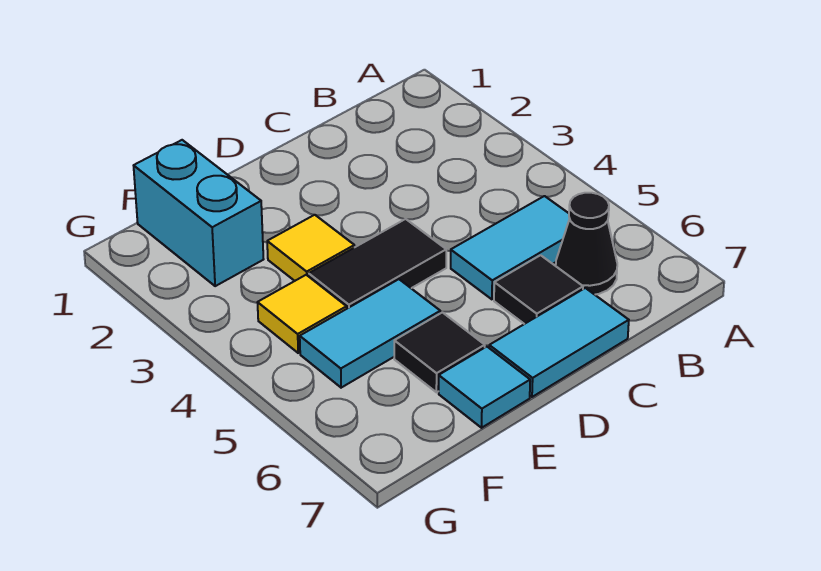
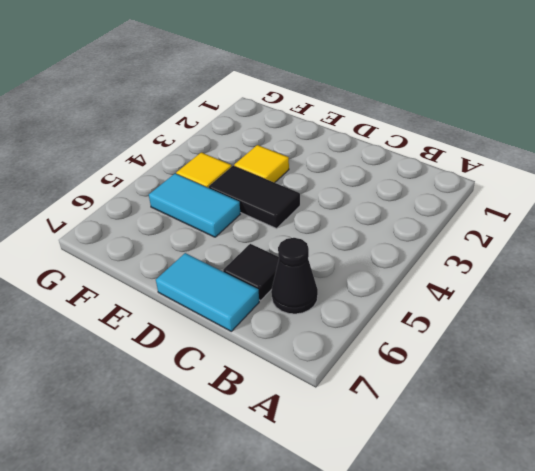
none -> cyan tile B5:C5 level 1
none -> black tile E6 level 1

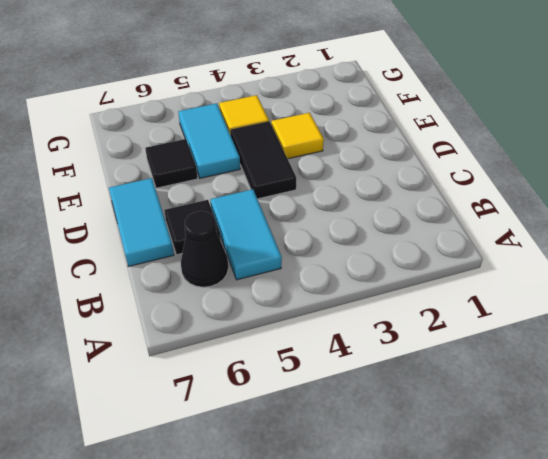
none -> cyan tile E7 level 1
none -> cyan brick F1:F2 level 1

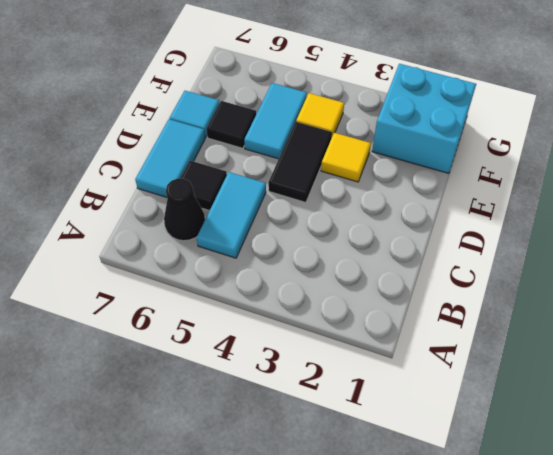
cyan brick F1:G2 level 1 -> cyan brick F1:F2 level 1

